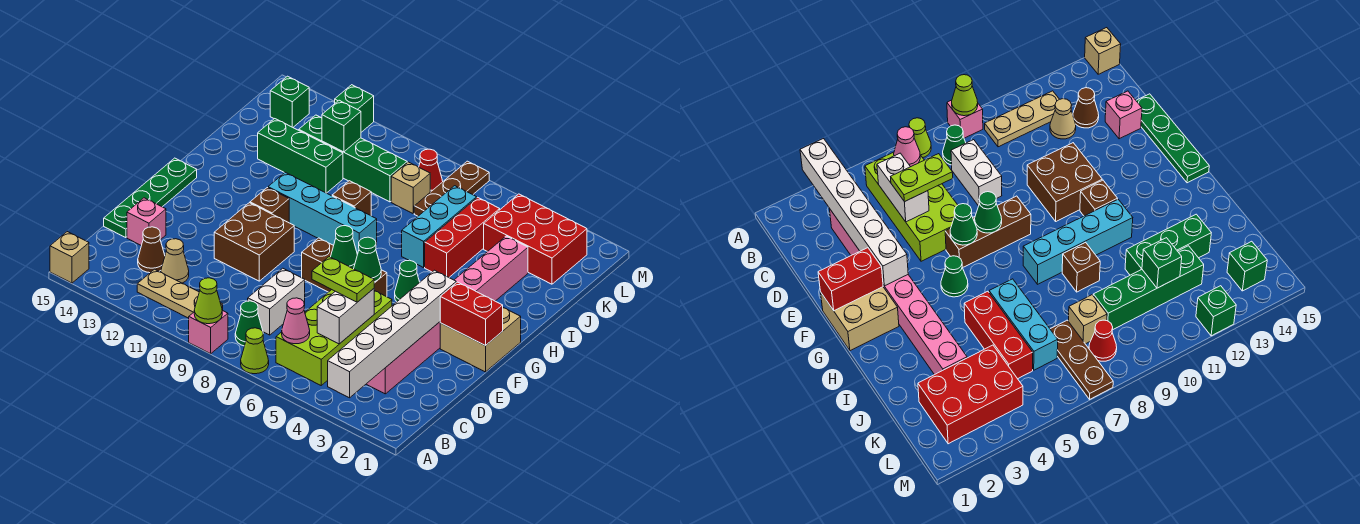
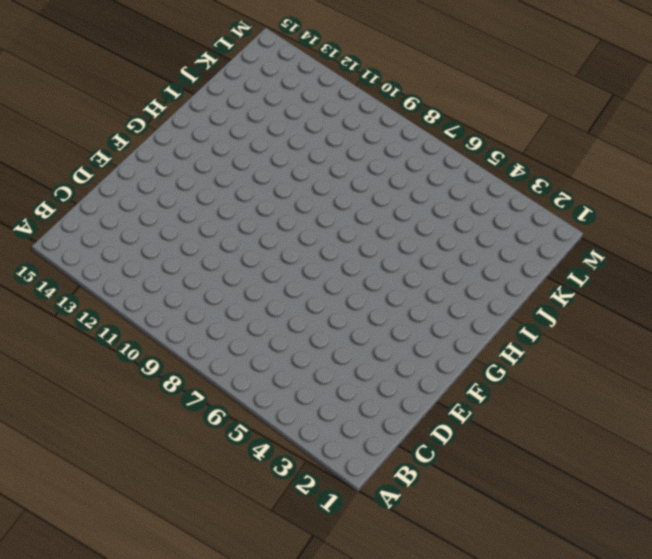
none -> lime cone A7 level 1
none -> pink brick A9 level 1
none -> tan brick A15 level 1
none -> lime brick B5:E6 level 1

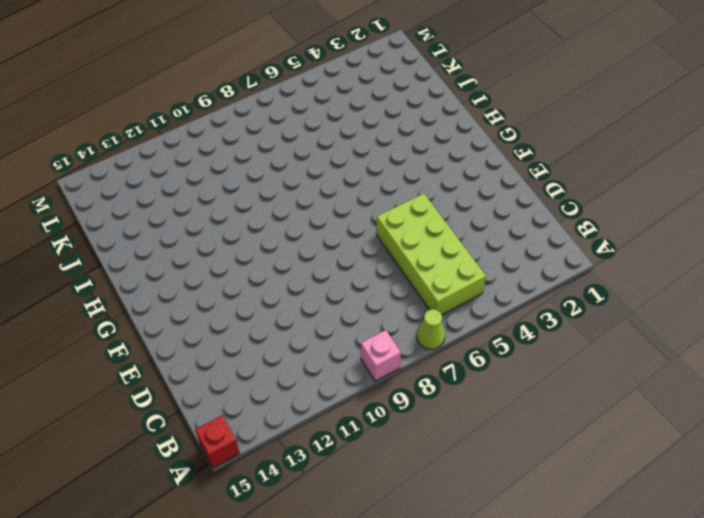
red brick A15 level 1 -> tan brick A15 level 1
none -> green cone B8 level 1
none -> tan plate B10:B12 level 1
none -> pink brick C3:J3 level 1
none -> white brick C8:D8 level 1

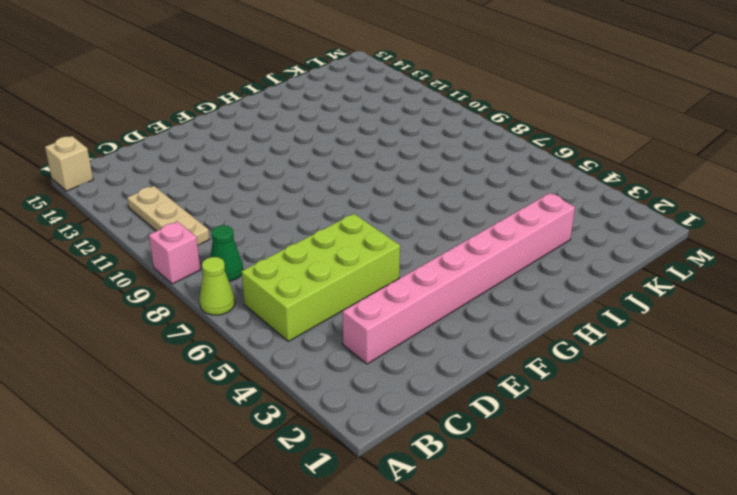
none -> white brick C8:D8 level 1
none -> tan cone C12 level 1
none -> brown cone C13 level 1
none -> pink brick D14 level 1

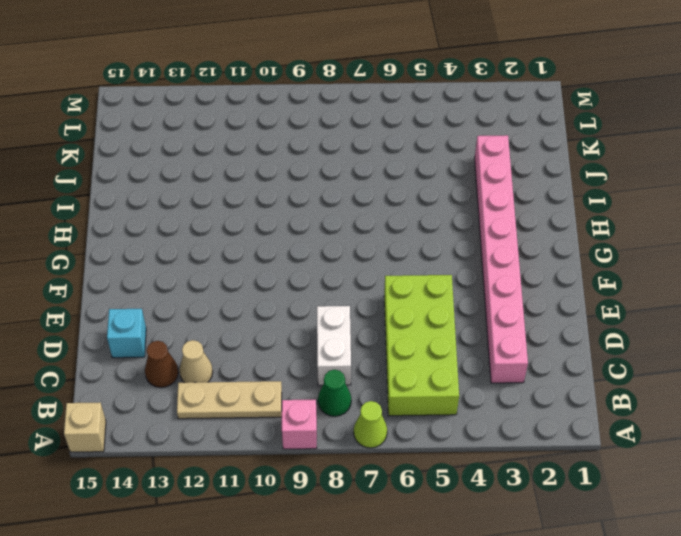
cyan brick D14 level 1 -> pink brick D14 level 1
none -> green plate D15:G15 level 1
none -> brown brick E10:F11 level 1
none -> tan brick F1:G2 level 1
none -> brown brick F6:F8 level 1

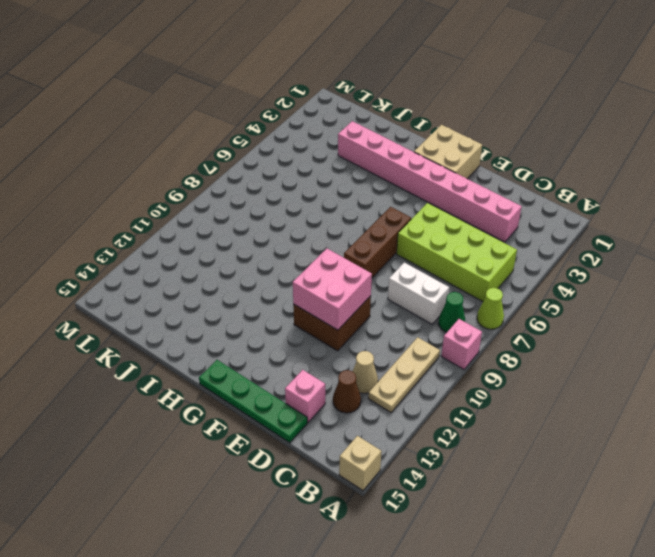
pink brick E10:F11 level 2 -> none
none -> green cone G5 level 1
none -> brown brick G11 level 1
none -> cyan brick H8:H11 level 1
none -> red brick I5:K5 level 1

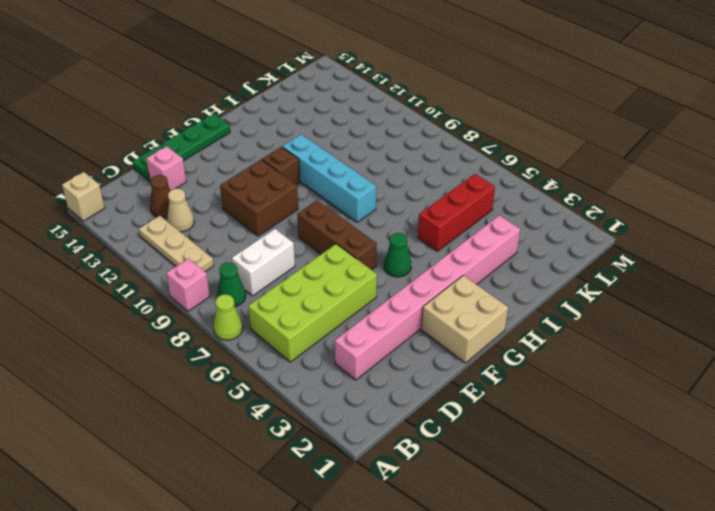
none -> cyan brick I6:K6 level 1
none -> brown brick I9 level 1
none -> green brick J11:J13 level 1
none -> red brick K2:L4 level 1

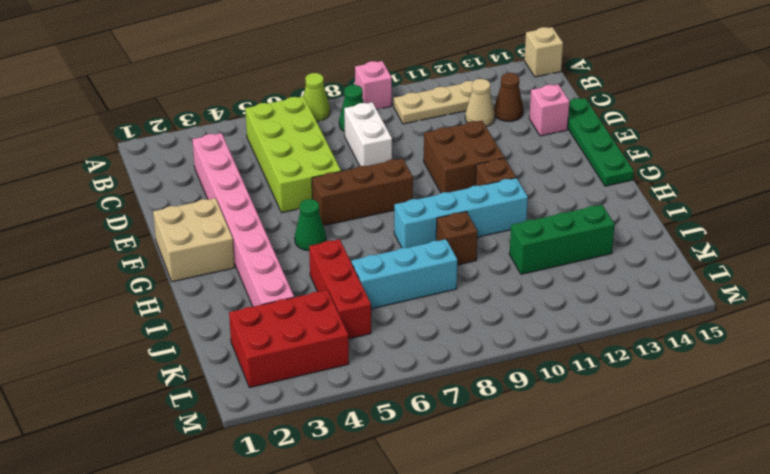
cyan brick J6:J8 level 1 -> cyan brick I6:K6 level 1
none -> brown plate K7:M7 level 1
none -> tan brick K8 level 1
none -> green brick K9:K12 level 1
none -> red cone L8 level 1

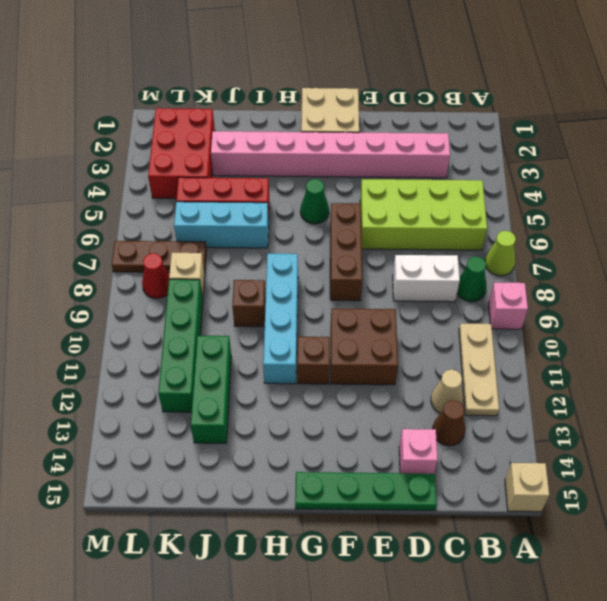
none -> green brick L14 level 1
none -> green brick M12 level 1
none -> white brick A3:F3 level 2
none -> lime cone A9 level 2

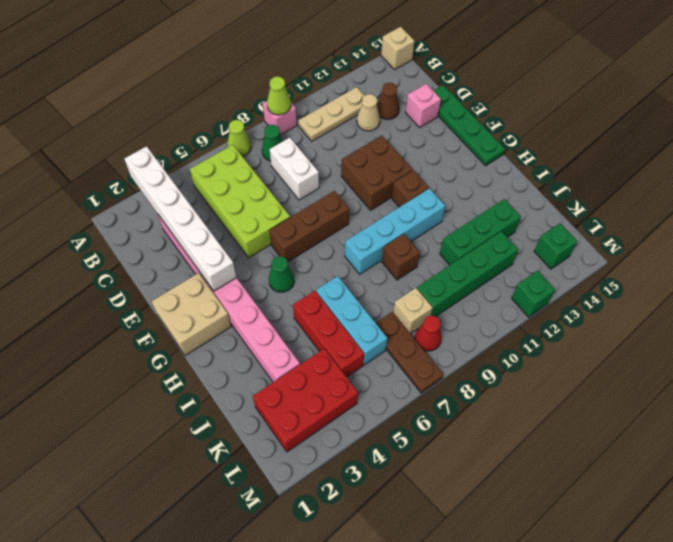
none -> pink cone B6 level 2
none -> white brick C5:D5 level 2
none -> red brick F1:F2 level 2
none -> green cone F6 level 2

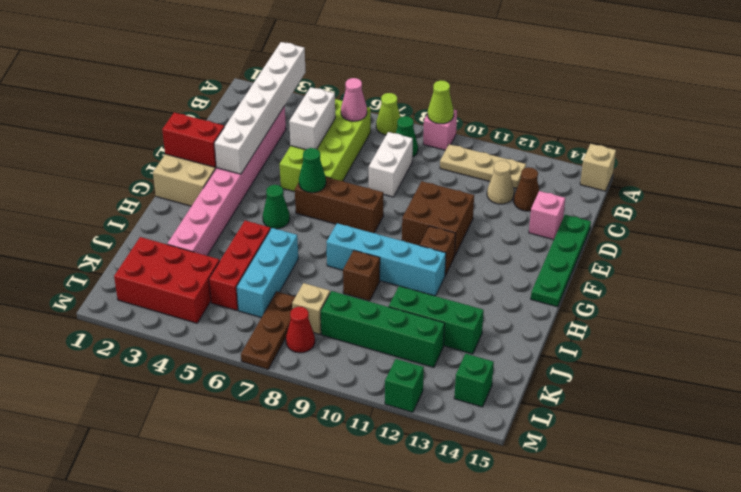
none -> green cone F7 level 2
none -> green brick K11 level 2
none -> lime plate D5:D6 level 3

